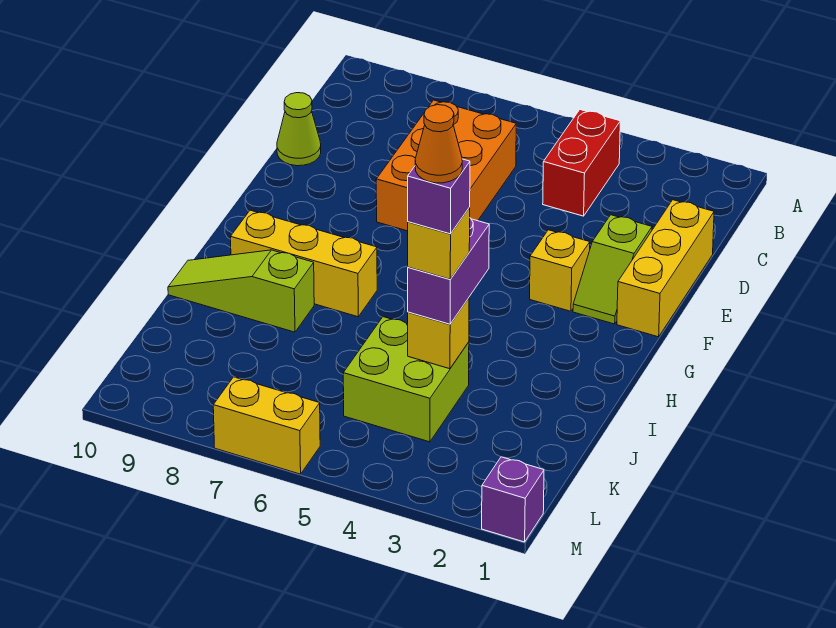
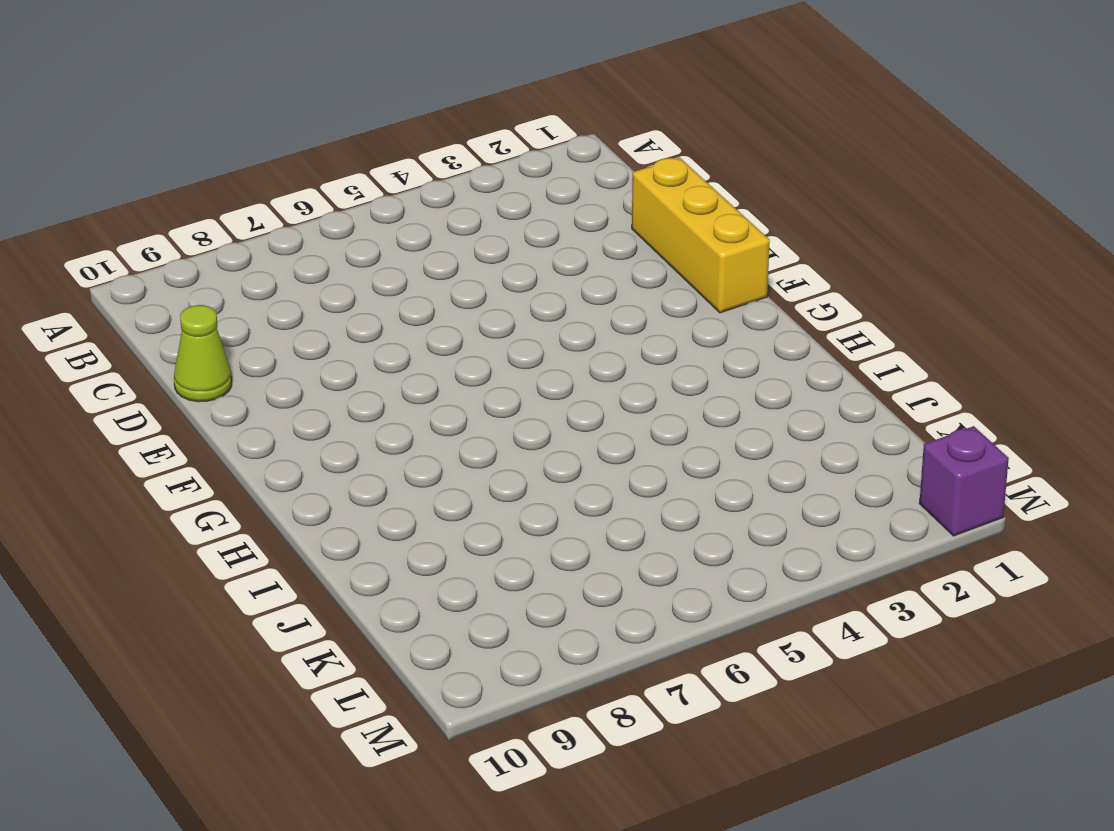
none -> red brick B4:C4 level 1
none -> orange brick C6:E7 level 1
none -> lime slope E2:F2 level 1 top E

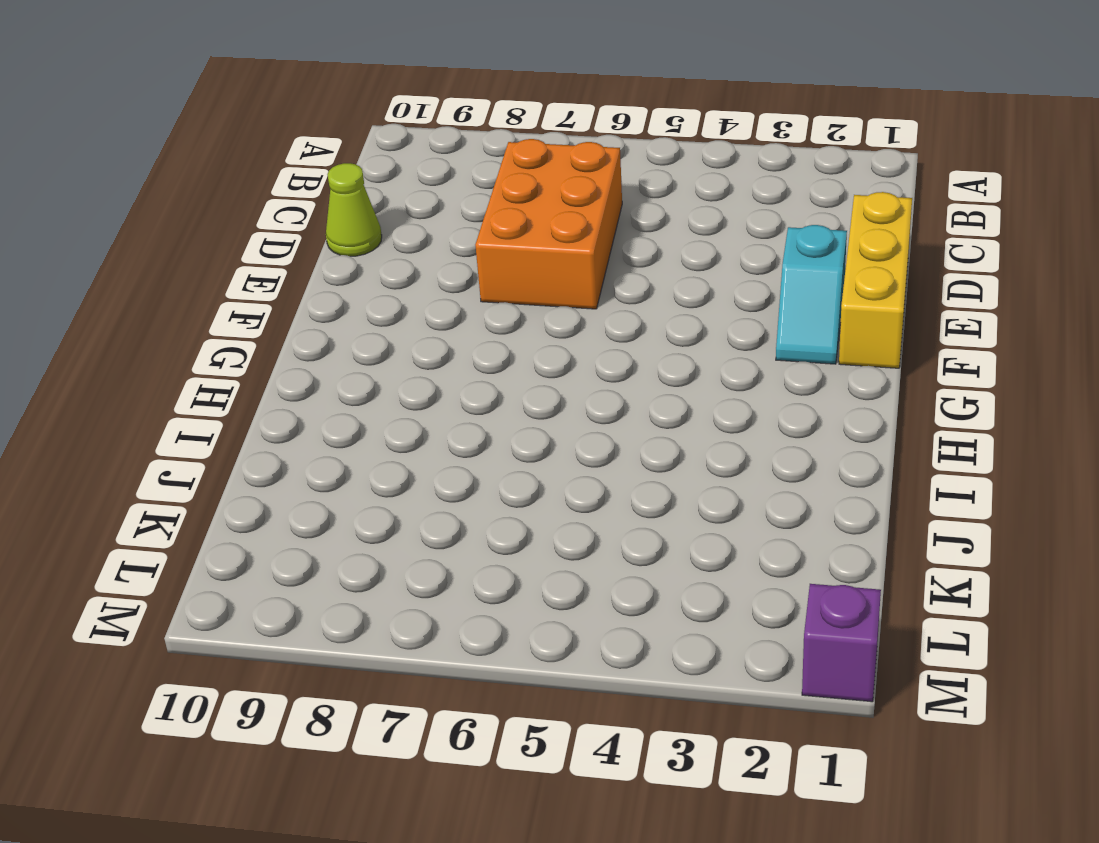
cyan slope E2:F2 level 1 top E -> lime slope E2:F2 level 1 top E
none -> red brick B4:C4 level 1
none -> yellow brick F3 level 1
none -> yellow brick H7:H9 level 1

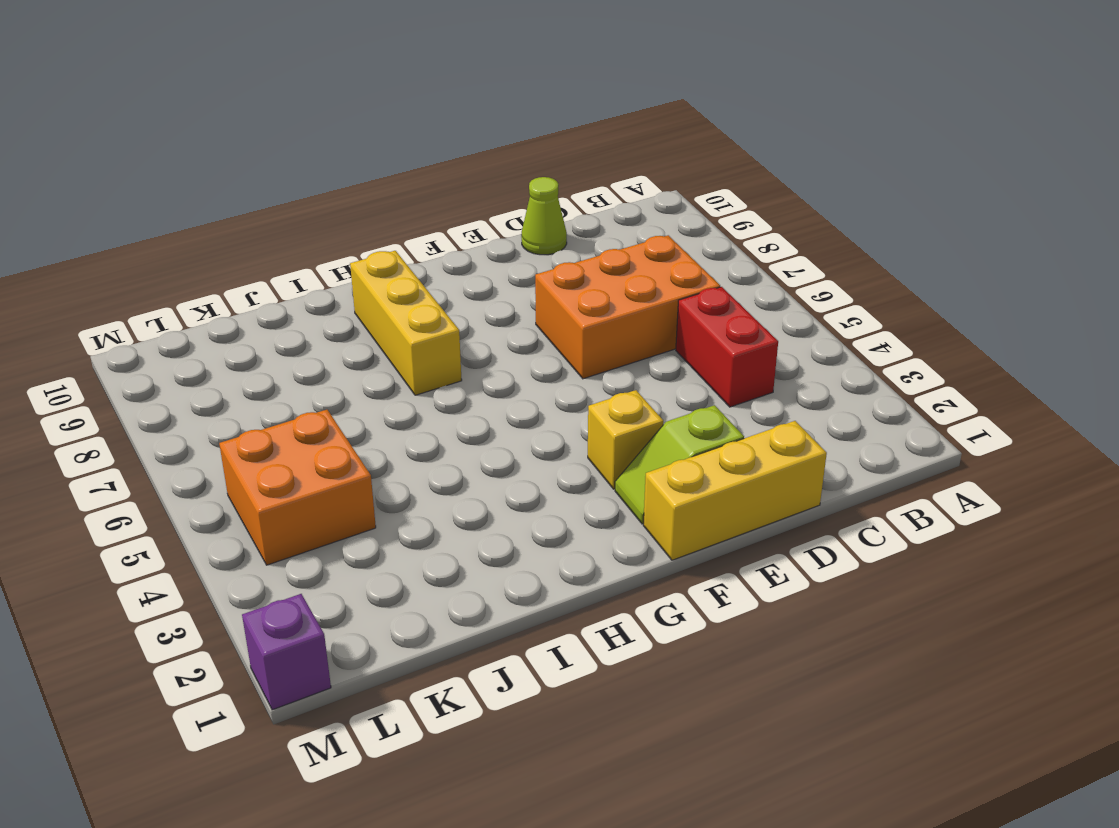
red brick C4:C5 level 1 -> red brick B4:C4 level 1
orange brick K4:L5 level 1 -> lime brick J4:K5 level 1
none -> lime slope I8:I10 level 1 top 8
none -> yellow brick M6:M7 level 1
none -> yellow brick J4 level 2

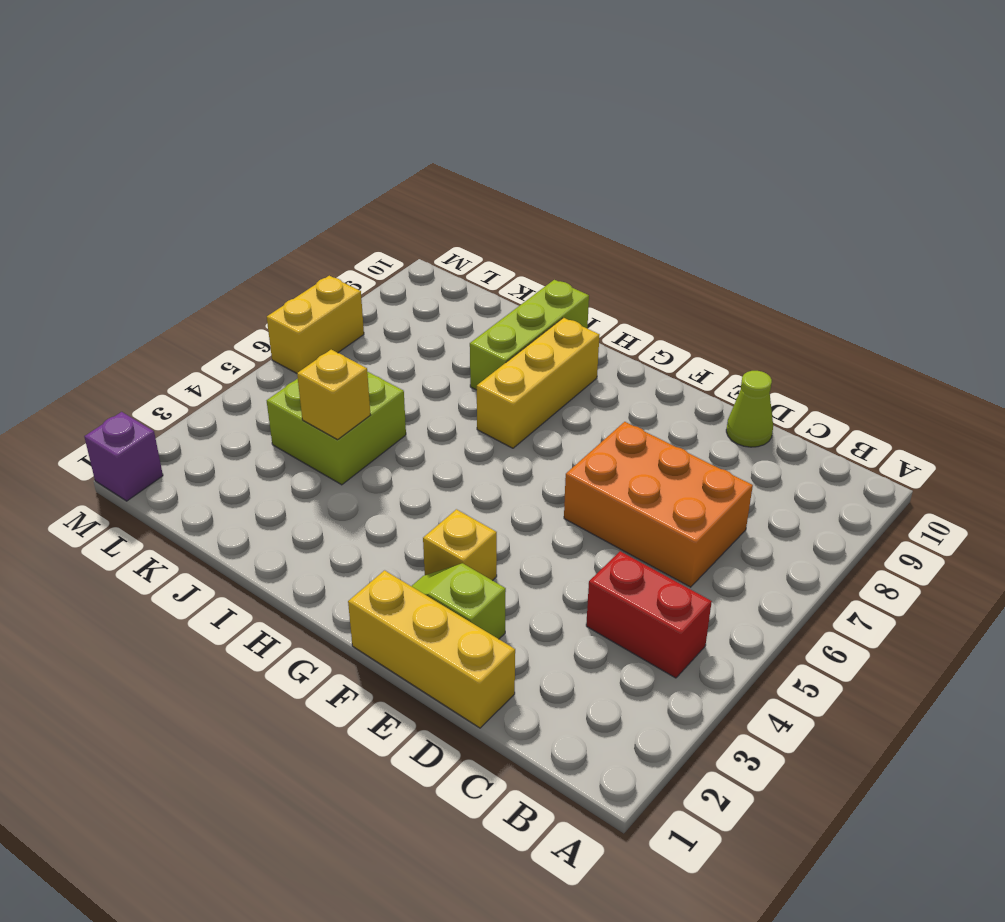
lime brick I8:I10 level 1 -> lime slope I8:I10 level 1 top 8
none -> purple brick I4:J4 level 3
none -> yellow brick J4 level 4
none -> purple brick J4 level 5

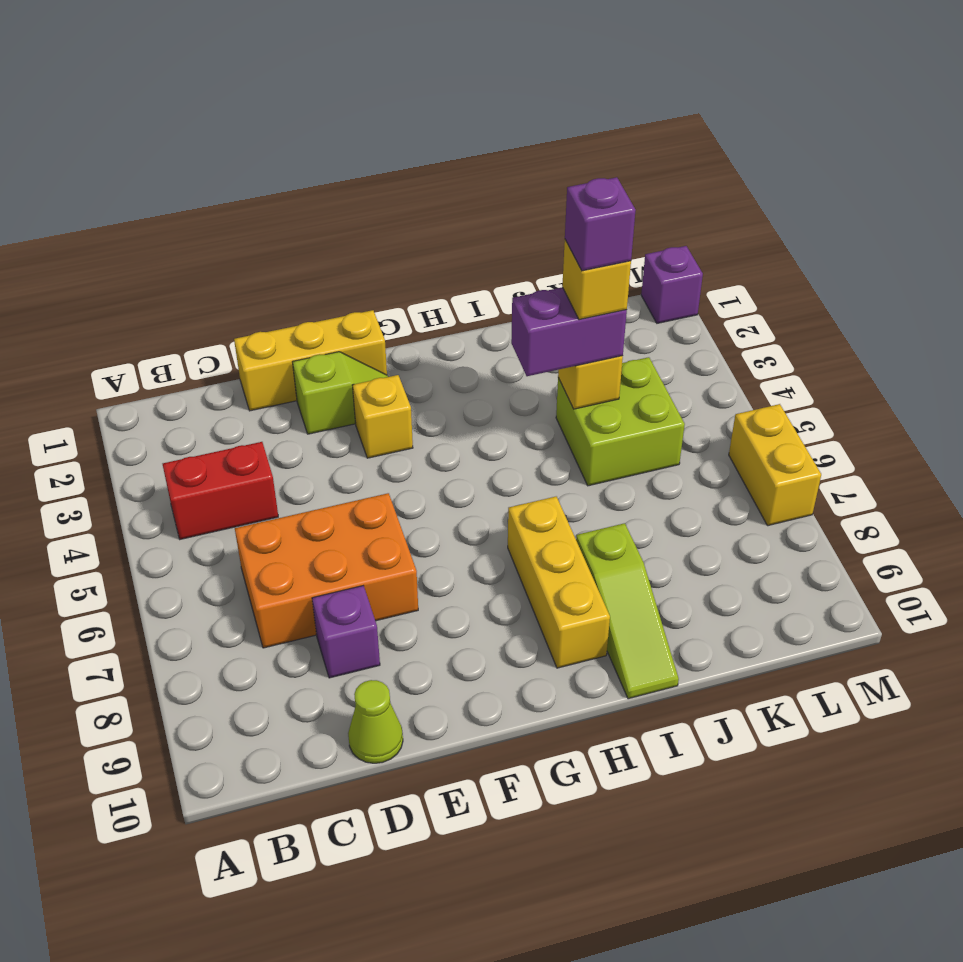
purple brick D8 level 1 -> none
none -> orange cone J4 level 6

